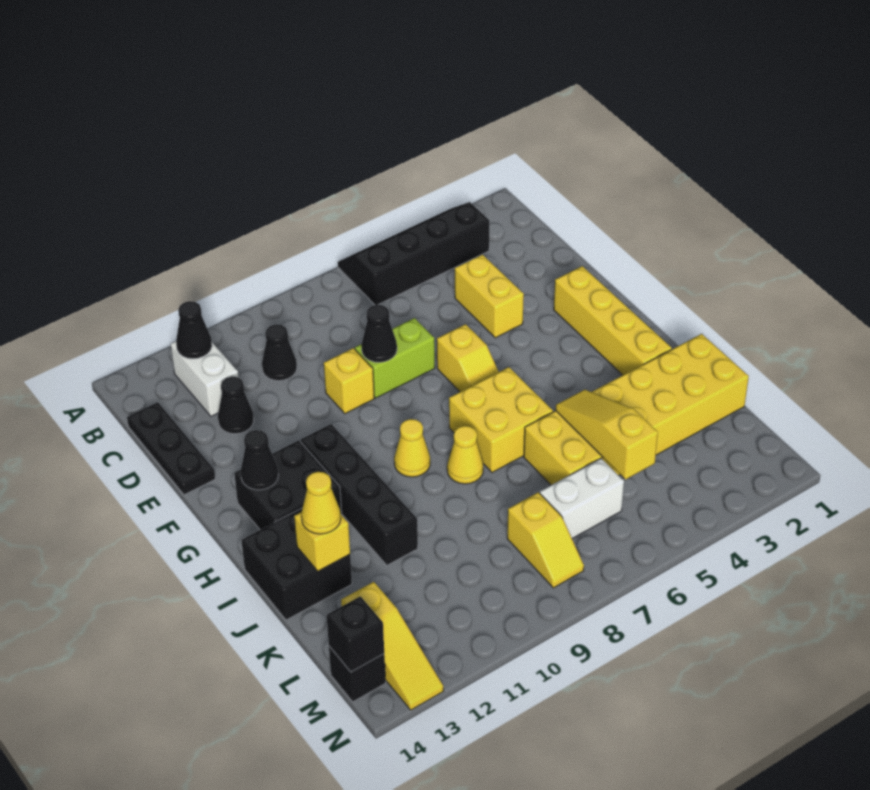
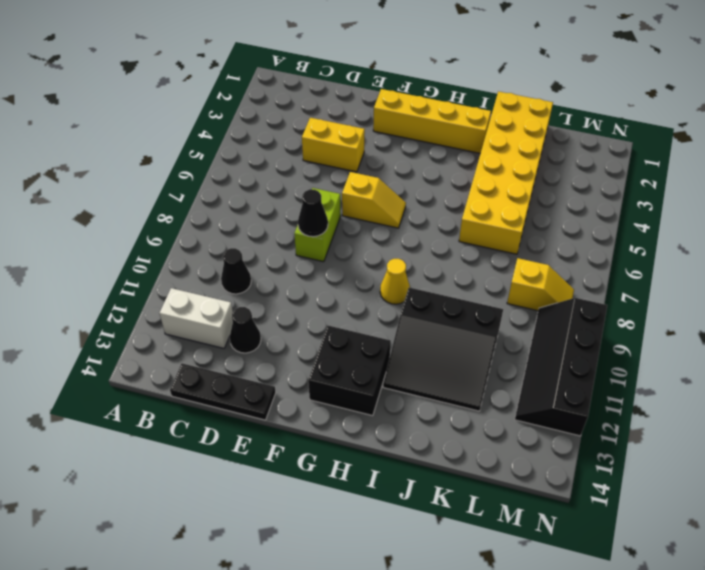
black slope I10:K12 level 1 top 10 -> black brick G11:J11 level 1
black slope M9:N12 level 1 top N -> black slope A3:B6 level 1 top B
none -> yellow brick E9 level 1
none -> yellow brick H6:I7 level 1
none -> yellow cone I8 level 1

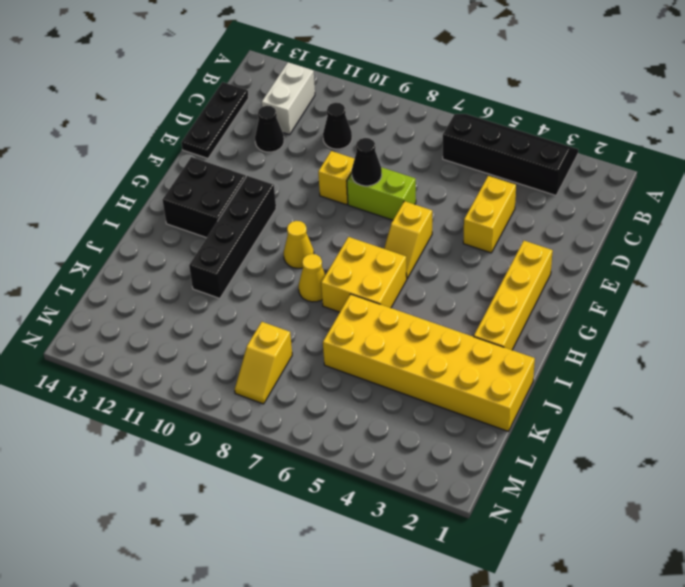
none -> black brick I13:J14 level 1
none -> white brick L6:L7 level 1
none -> yellow slope L13:N13 level 1 top L

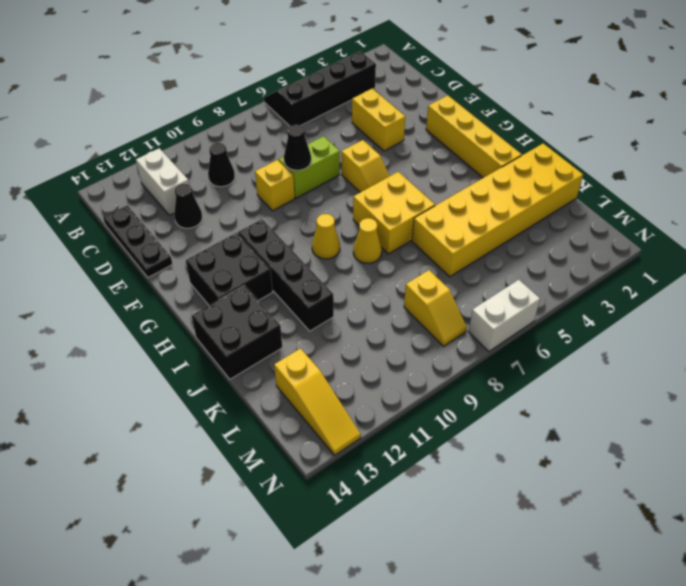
white brick N6:N7 level 1 -> white brick L6:L7 level 1
none -> black brick M14 level 1
none -> black cone B12 level 2
none -> black cone G13 level 2

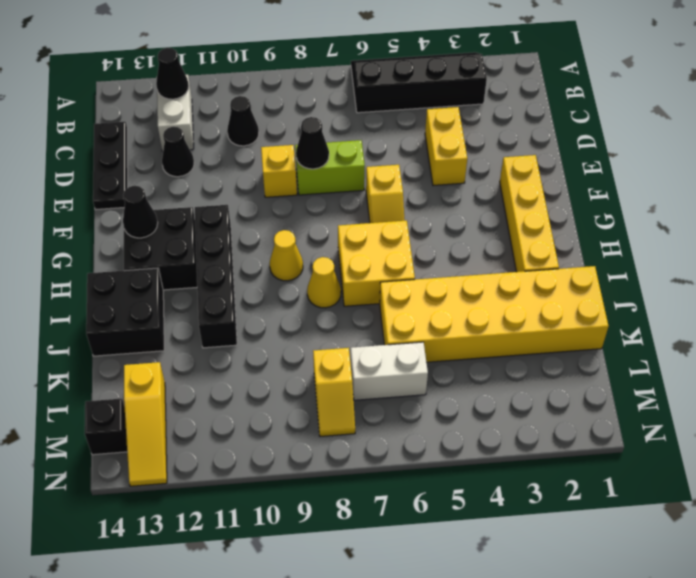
none -> yellow slope J5:L5 level 2 top L
none -> yellow brick J13 level 2
none -> black brick M14 level 2

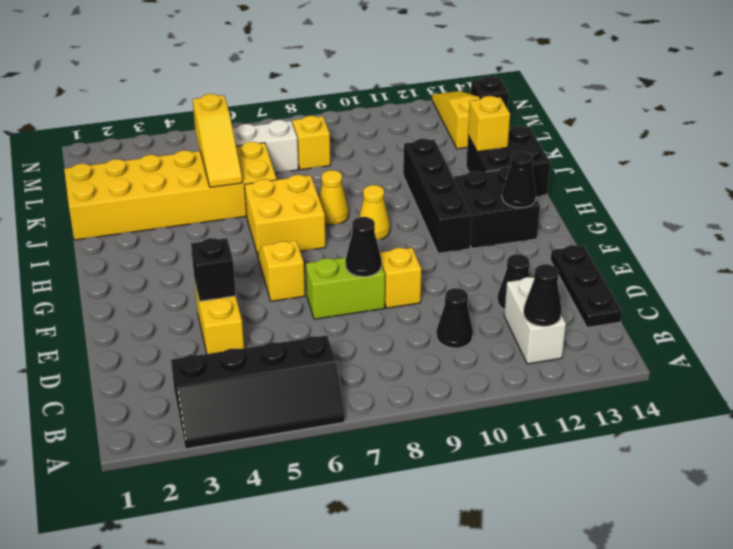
black brick E4 level 2 -> black brick M14 level 2
none -> yellow brick F2:I2 level 1
none -> yellow cone J13 level 3

